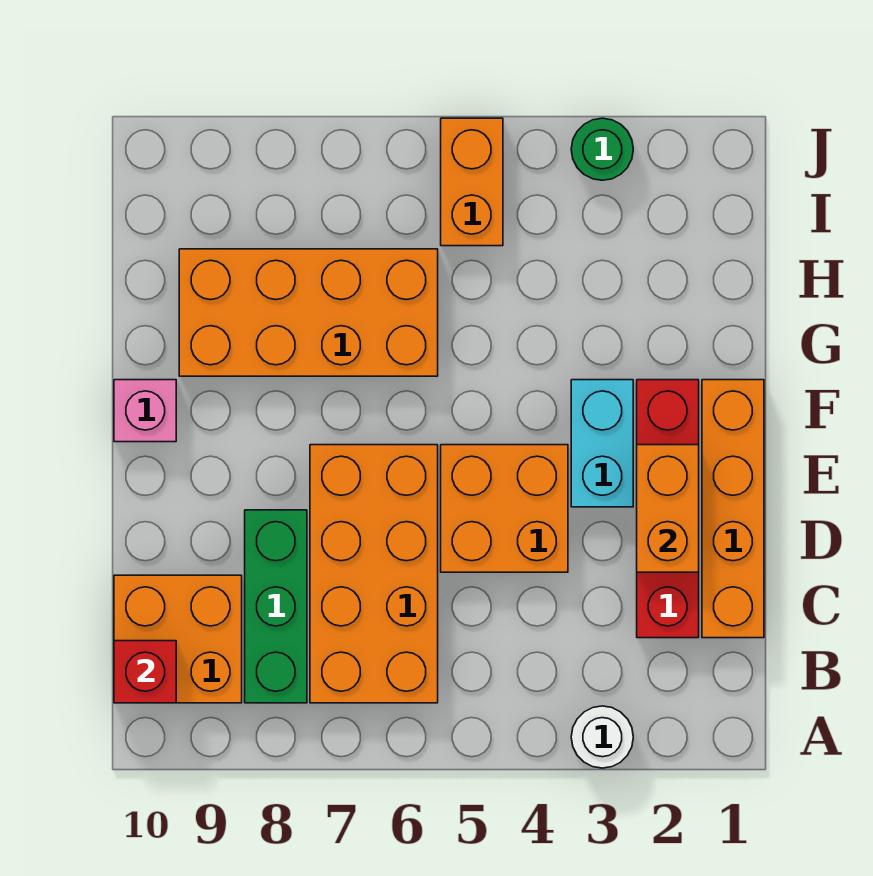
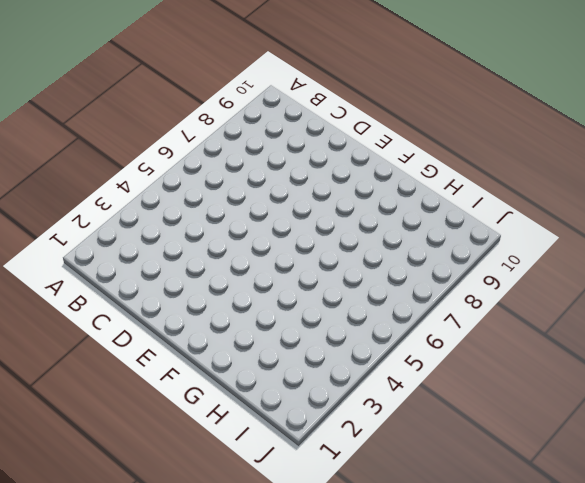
none -> white round brick A3 level 1
none -> orange brick B6:E7 level 1
none -> green brick B8:D8 level 1

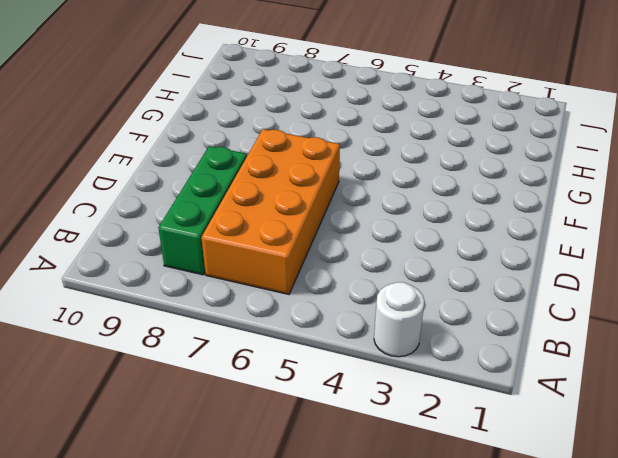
none -> orange brick B9:C10 level 1
none -> orange brick C1:F1 level 1
none -> red brick C2:F2 level 1

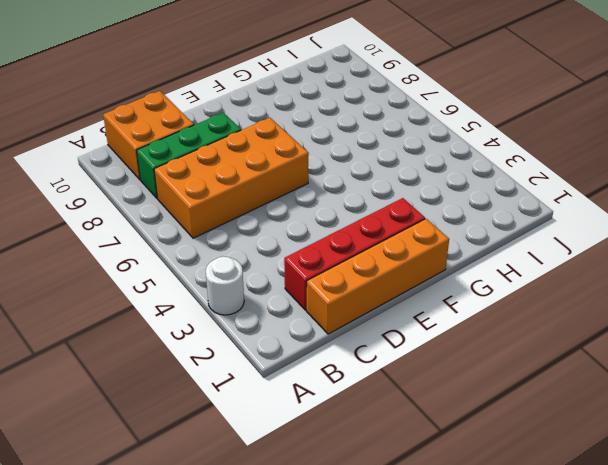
none -> orange brick D4:E5 level 1
none -> cyan brick E3:F3 level 1
none -> pink brick F10 level 1

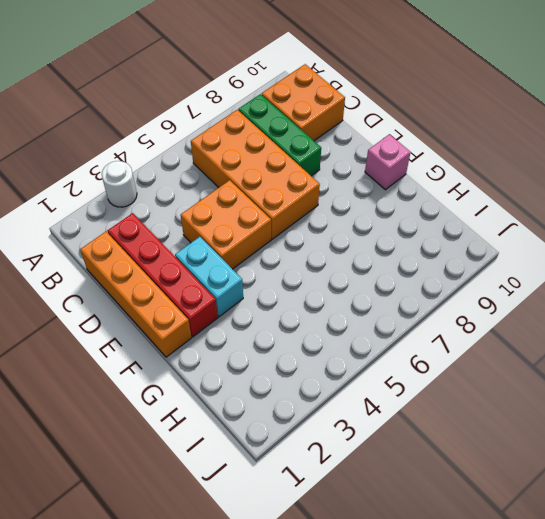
none -> orange brick G6:H9 level 1
none -> orange brick I5:J5 level 1
none -> green round brick J3 level 1

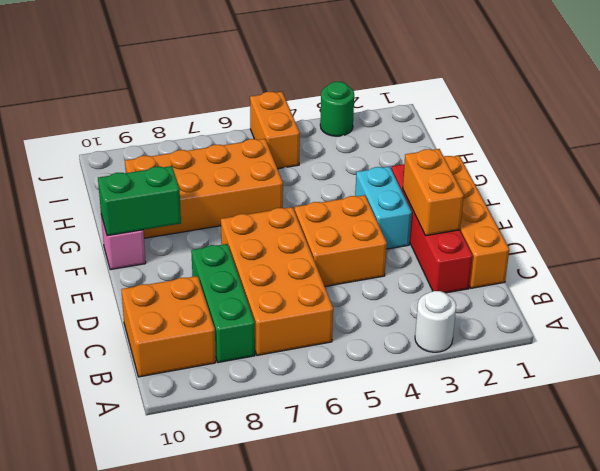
green brick F9:F10 level 2 -> none
none -> red brick B10 level 2

